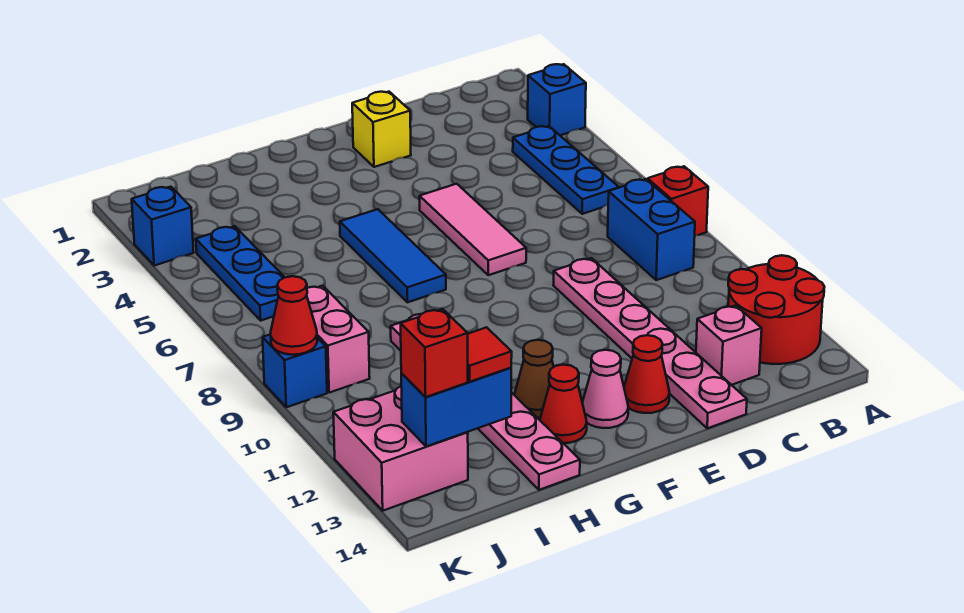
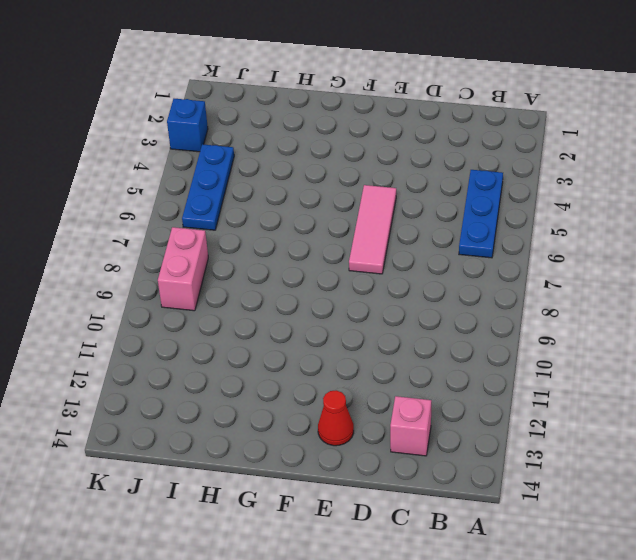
none -> blue brick A3 level 1
none -> red brick A8 level 1
none -> red round brick A12:B13 level 1

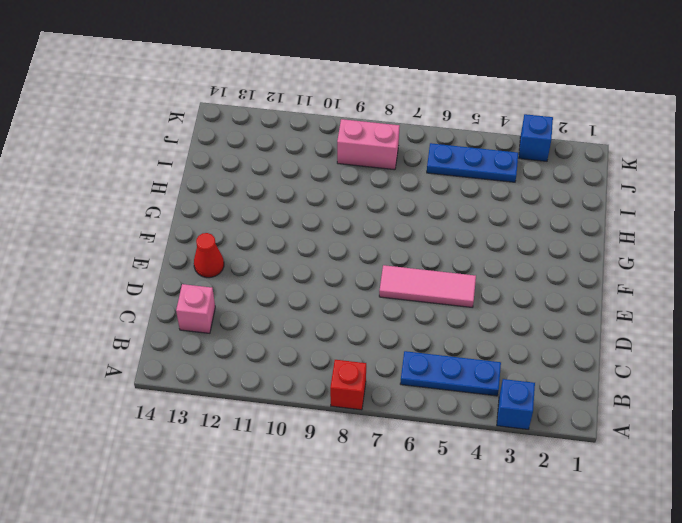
none -> red round brick A12:B13 level 1
none -> blue brick B8:B9 level 1
none -> pink plate D9:D14 level 1

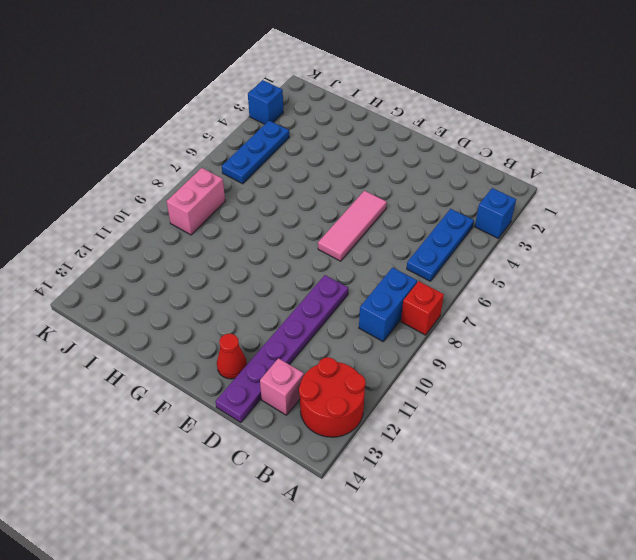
purple plate D9:D14 level 1 -> pink plate D9:D14 level 1
none -> yellow brick E2 level 1
none -> pink cone F13 level 1
none -> blue tile G5:G7 level 1

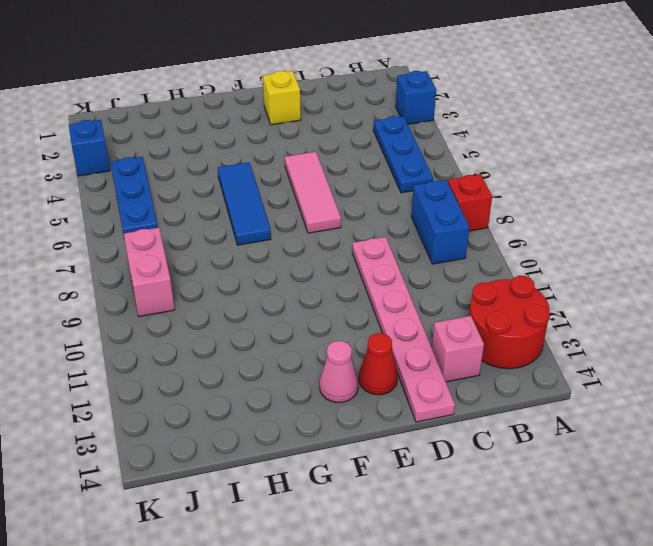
none -> brown cone G12 level 1
none -> red cone G13 level 1
none -> pink plate H9:H14 level 1

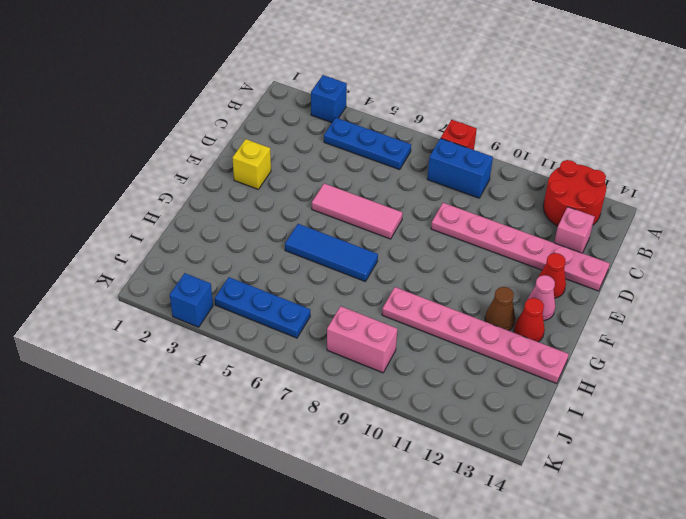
none -> pink brick J12:K13 level 1
none -> blue brick K9 level 1
none -> blue brick I13:J13 level 2

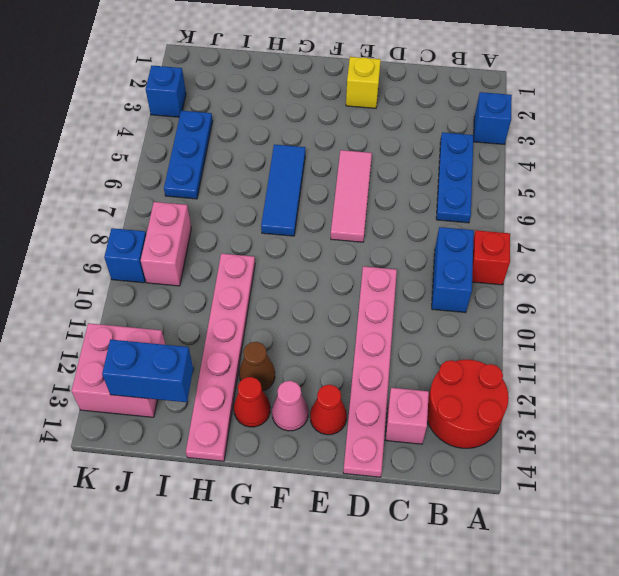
none -> red cone K9 level 2
none -> red tile I13 level 3
none -> red brick J13 level 3

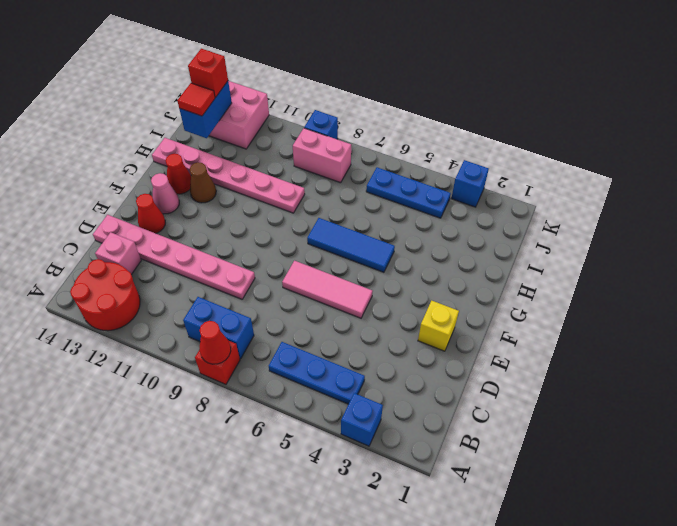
red cone A8 level 2 -> red cone K9 level 2

